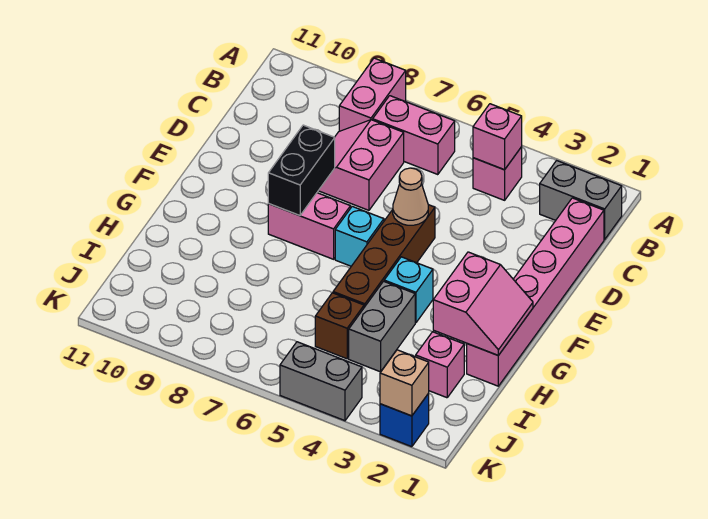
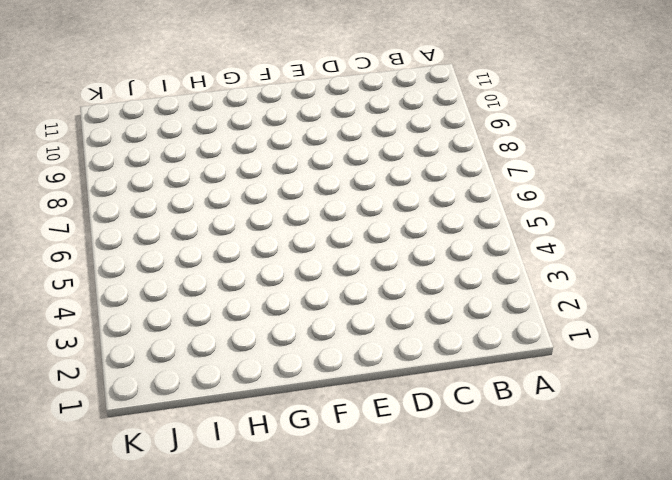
none -> pink brick A8:B8 level 1
none -> grey brick B1:B2 level 1
none -> pink brick B4 level 1

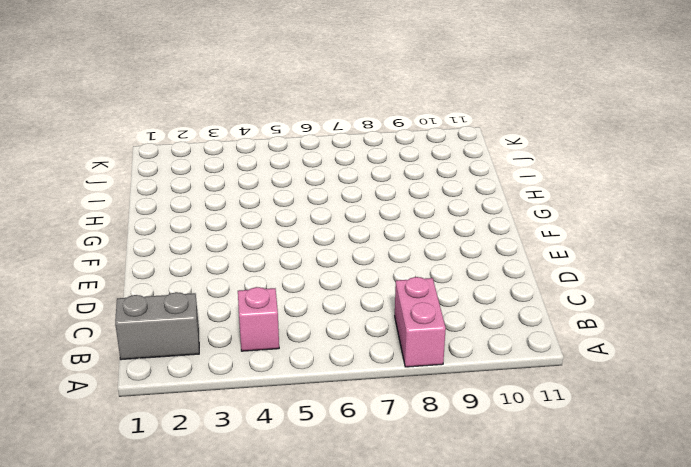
none -> pink brick B6:B7 level 1
none -> pink brick C1:H1 level 1
none -> pink slope C7:D8 level 1 top 7

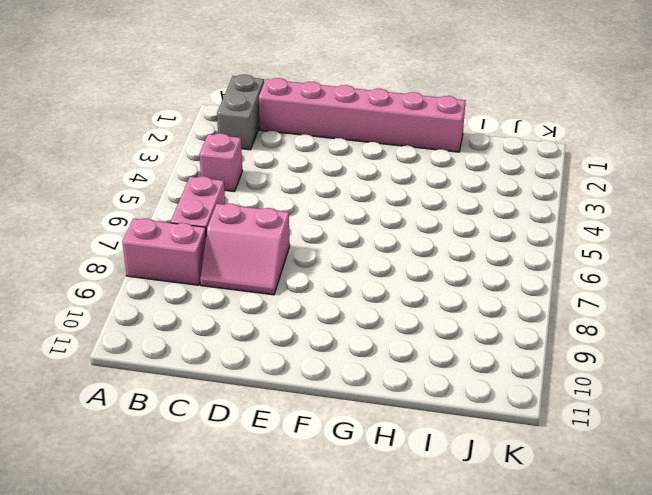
none -> brown brick E5:H5 level 1
none -> cyan brick F6 level 1
none -> pink brick F7:F8 level 1

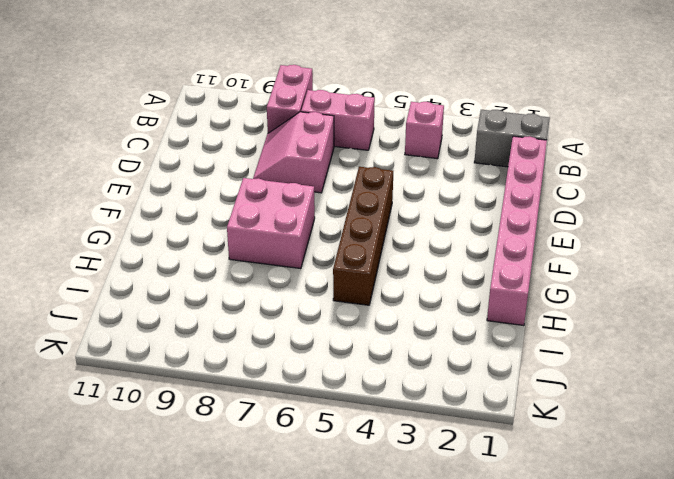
pink brick F7:G8 level 1 -> pink brick F7:F8 level 1
none -> cyan brick F6 level 1
none -> cyan brick G4 level 1
none -> grey brick H4:I4 level 1

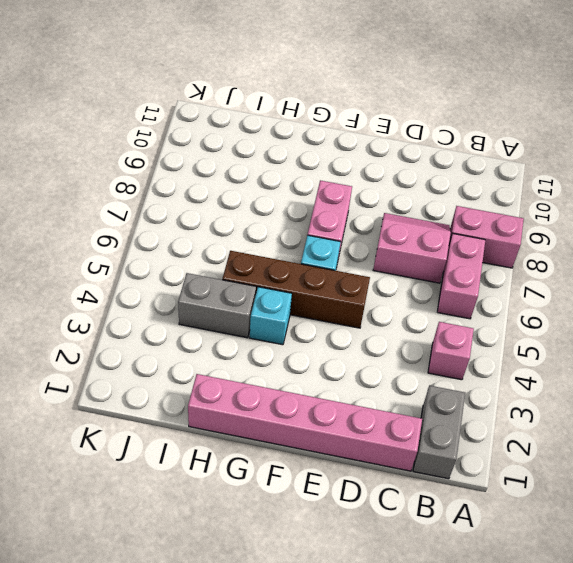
none -> pink brick I2 level 1
none -> brown brick I5 level 1
none -> blue brick K2 level 1

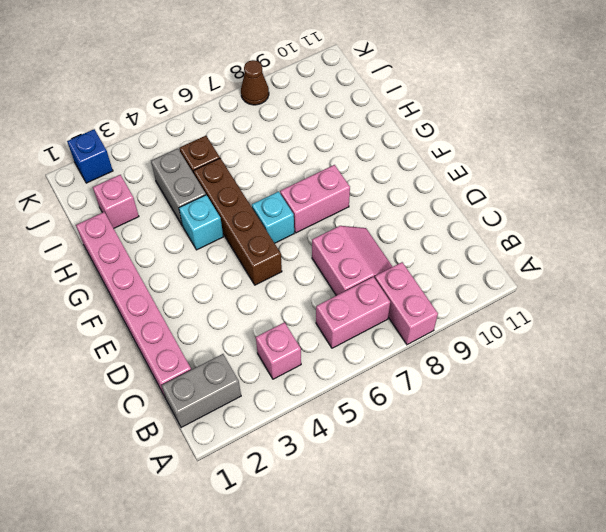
brown cone K8 level 1 -> none
none -> grey brick K4:K5 level 1
none -> pink brick B4 level 2
none -> tan cone E5 level 2

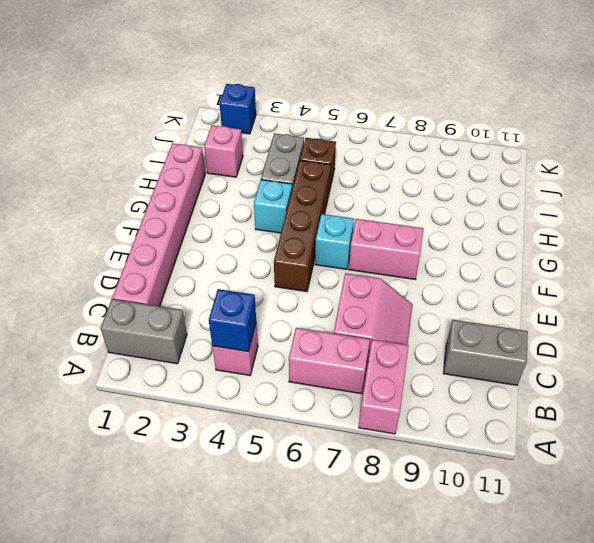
blue brick B4 level 2 -> pink brick B4 level 2
grey brick C10:C11 level 1 -> grey brick K4:K5 level 1
none -> tan cone E5 level 2
none -> black brick E8:F8 level 2
none -> pink slope G1:H2 level 2 top 2

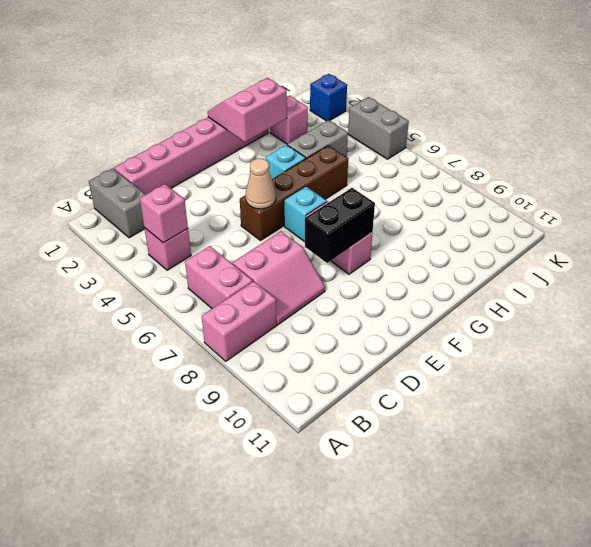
none -> brown brick I5 level 1
none -> tan brick K2 level 2

